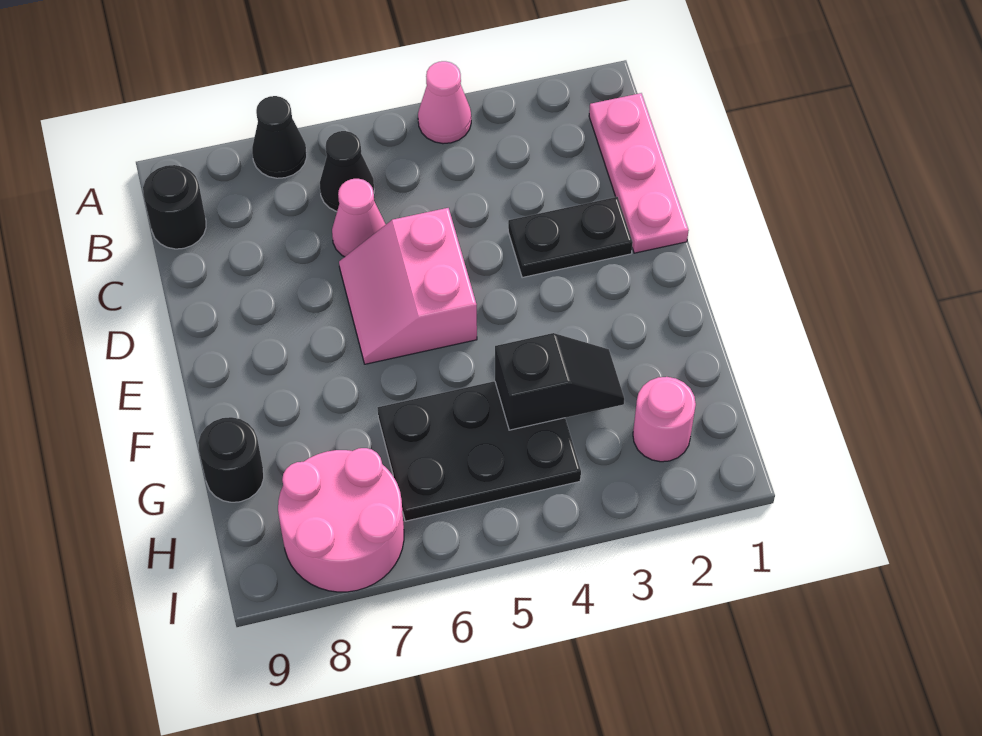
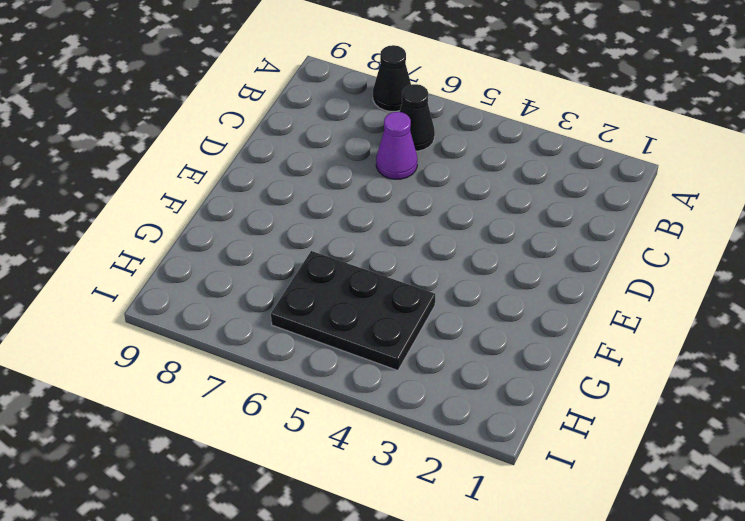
purple cone C6 level 1 -> pink cone C6 level 1
none -> pink cone A4 level 1
none -> pink plate B1:D1 level 1
none -> black round brick B9 level 1

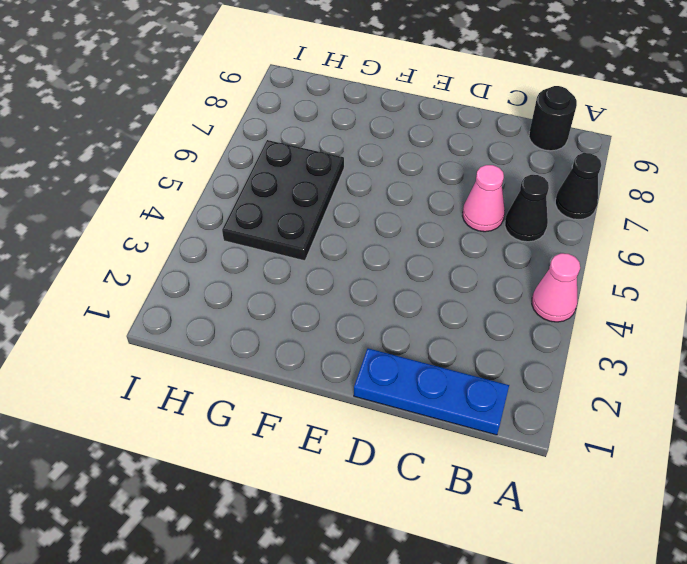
blue plate B1:D1 level 1 -> pink plate B1:D1 level 1
none -> black plate D2:D3 level 1
none -> pink slope D5:E6 level 1 top 5
none -> black round brick G9 level 1

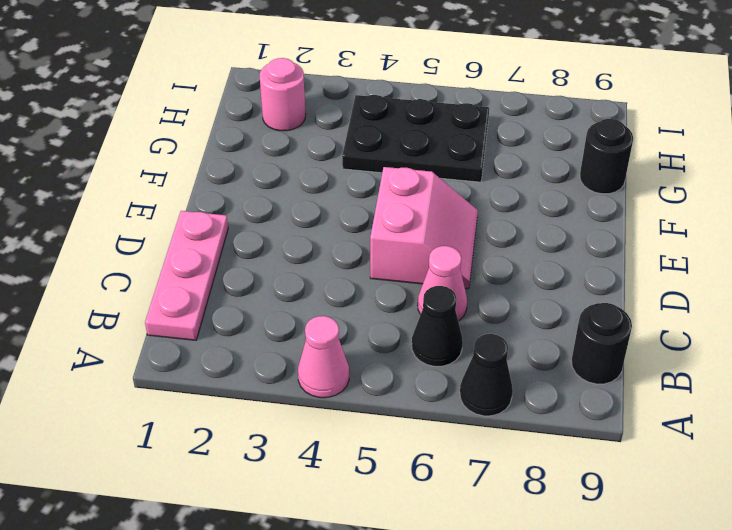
none -> black plate D2:D3 level 1
none -> pink round brick H7:I8 level 1
none -> black slope G3:G4 level 2 top 4

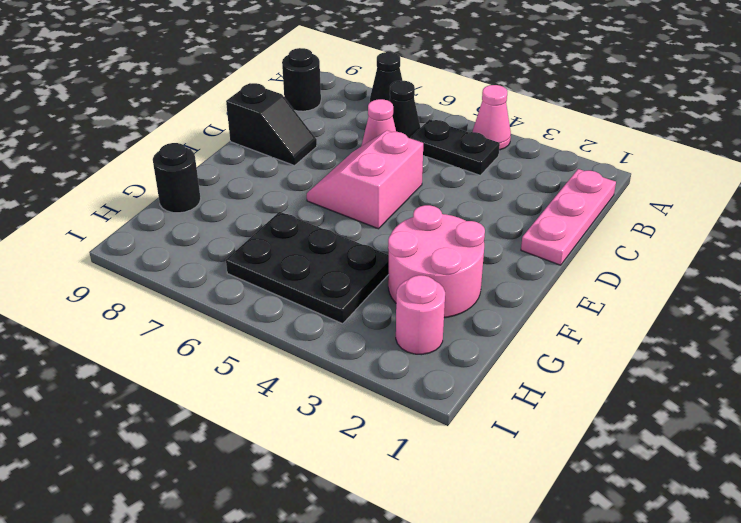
black plate B4:B5 level 1 -> black plate D2:D3 level 1
black slope D8:D9 level 1 top 9 -> black slope G3:G4 level 2 top 4
pink round brick F2:G3 level 1 -> pink round brick H7:I8 level 1

